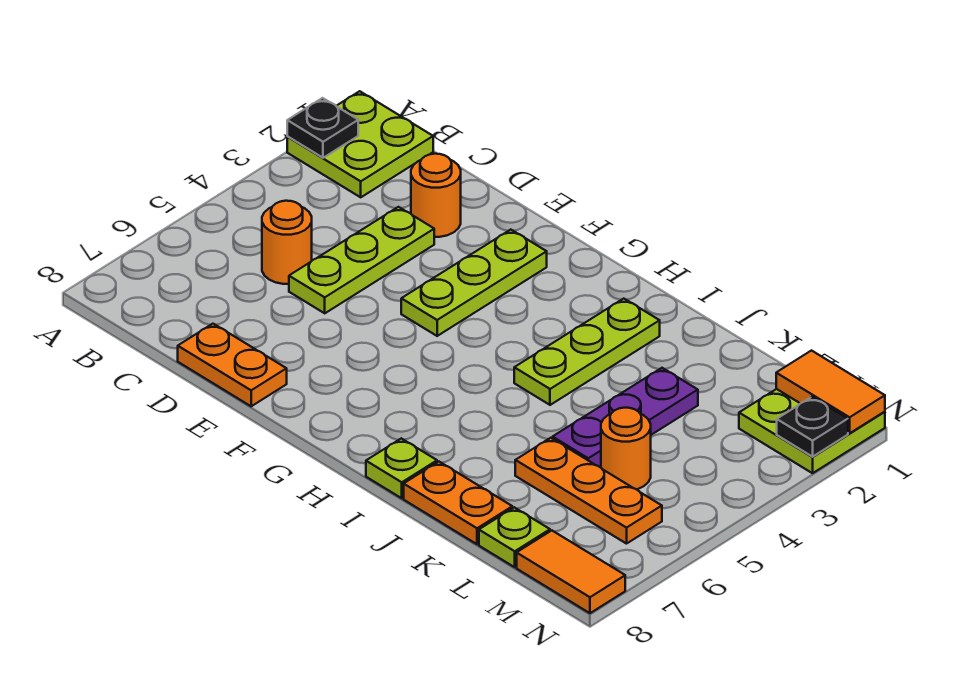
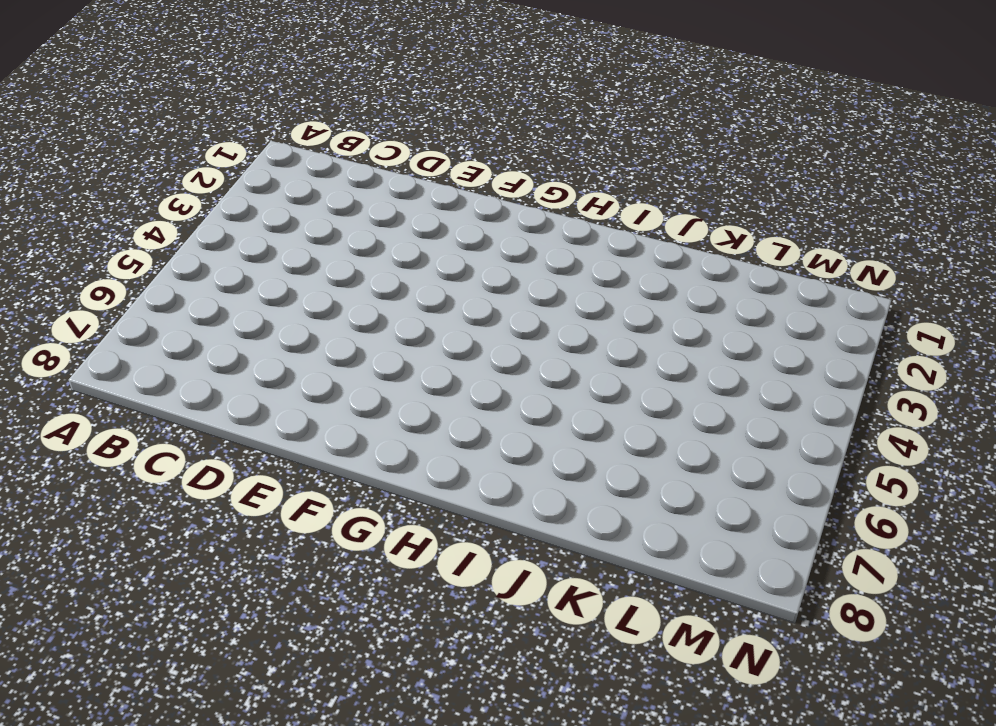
none -> lime plate A1:B2 level 1
none -> orange round brick C5 level 1
none -> orange round brick D2 level 1

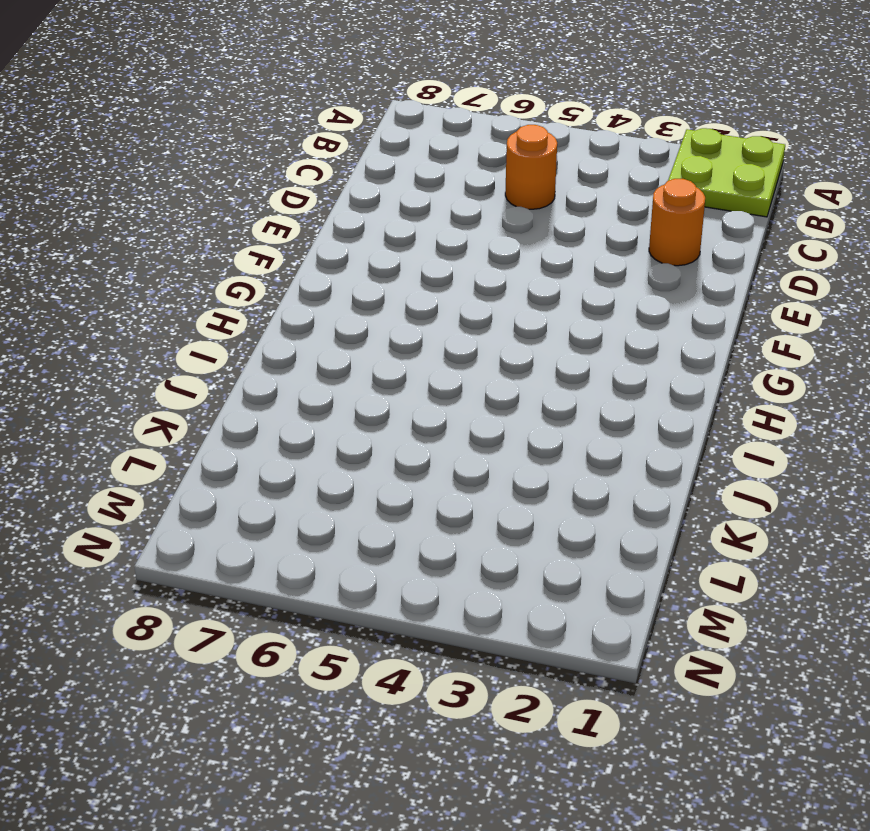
none -> lime plate D3:D5 level 1
none -> orange plate D8:E8 level 1
none -> lime plate F2:F4 level 1

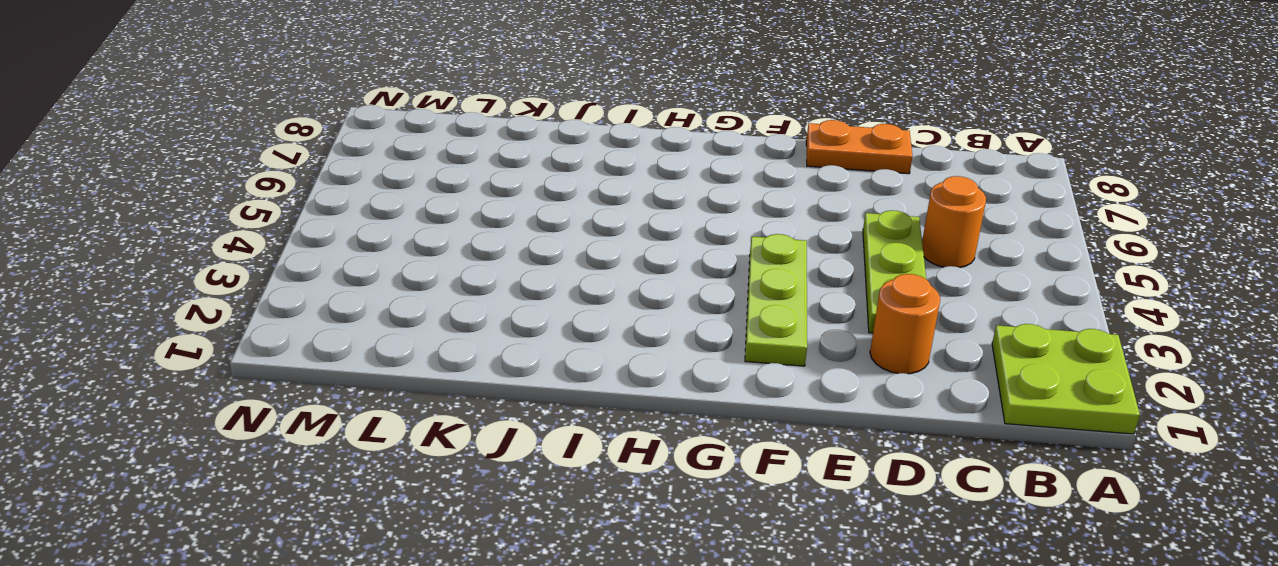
none -> lime plate I2:I4 level 1
none -> lime plate I8 level 1
none -> orange plate J8:K8 level 1

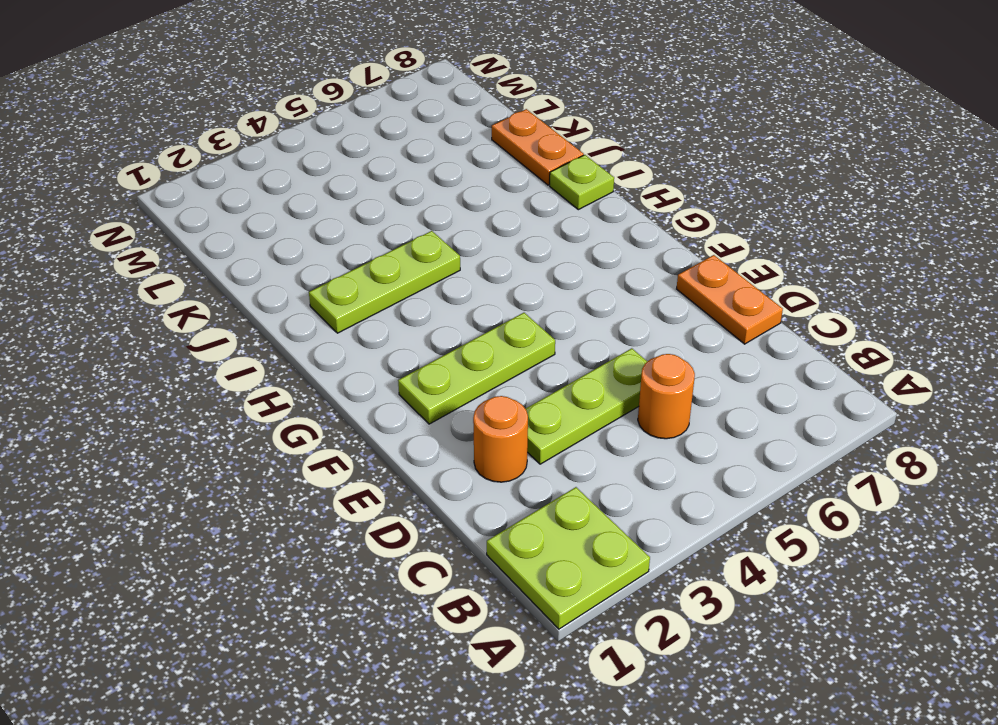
none -> purple plate K3:K5 level 1
none -> orange plate K6:M6 level 1
none -> orange round brick L5 level 1

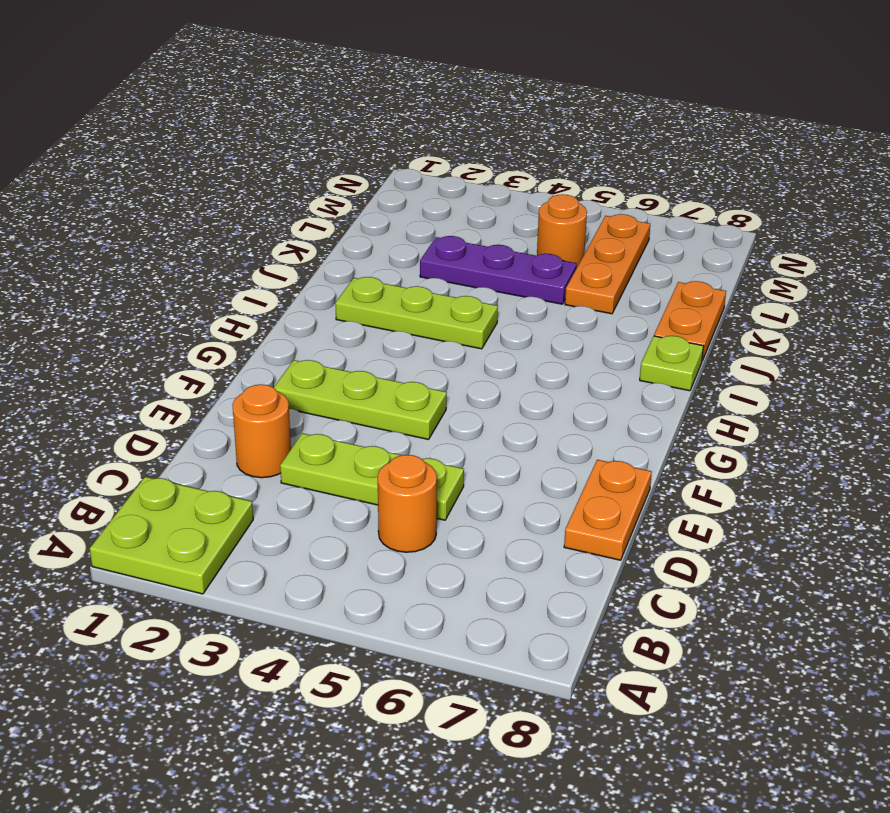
none -> lime plate L8 level 1
none -> lime plate M1:N2 level 1
none -> orange tile M8:N8 level 1

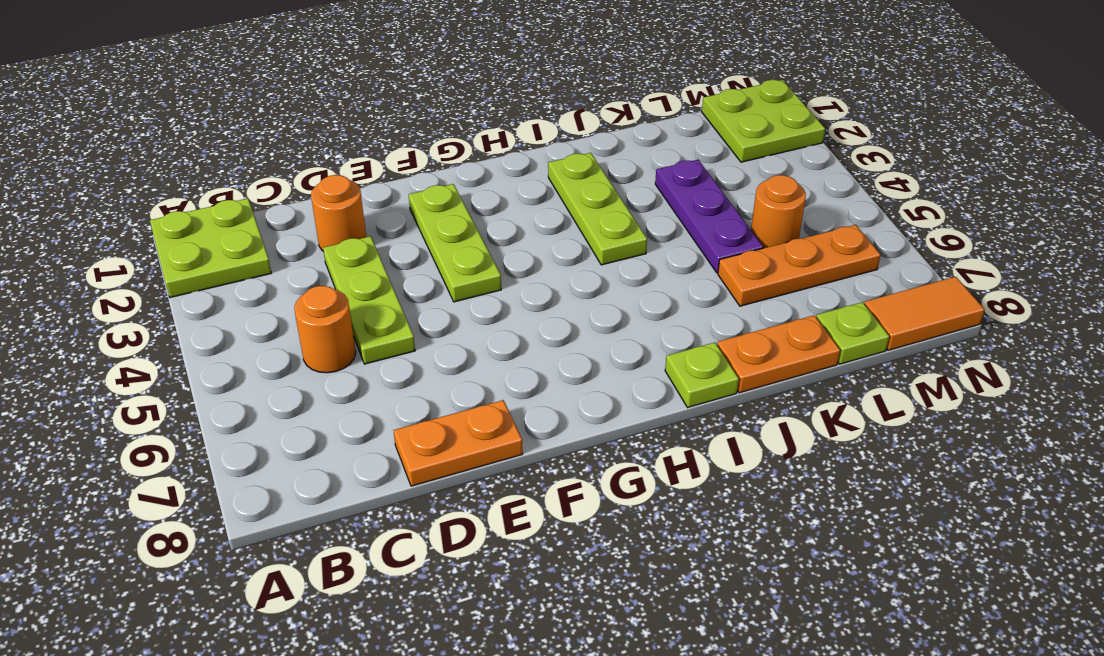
none -> black plate A2 level 2
none -> orange tile M1:N1 level 2
none -> black plate N2 level 2

